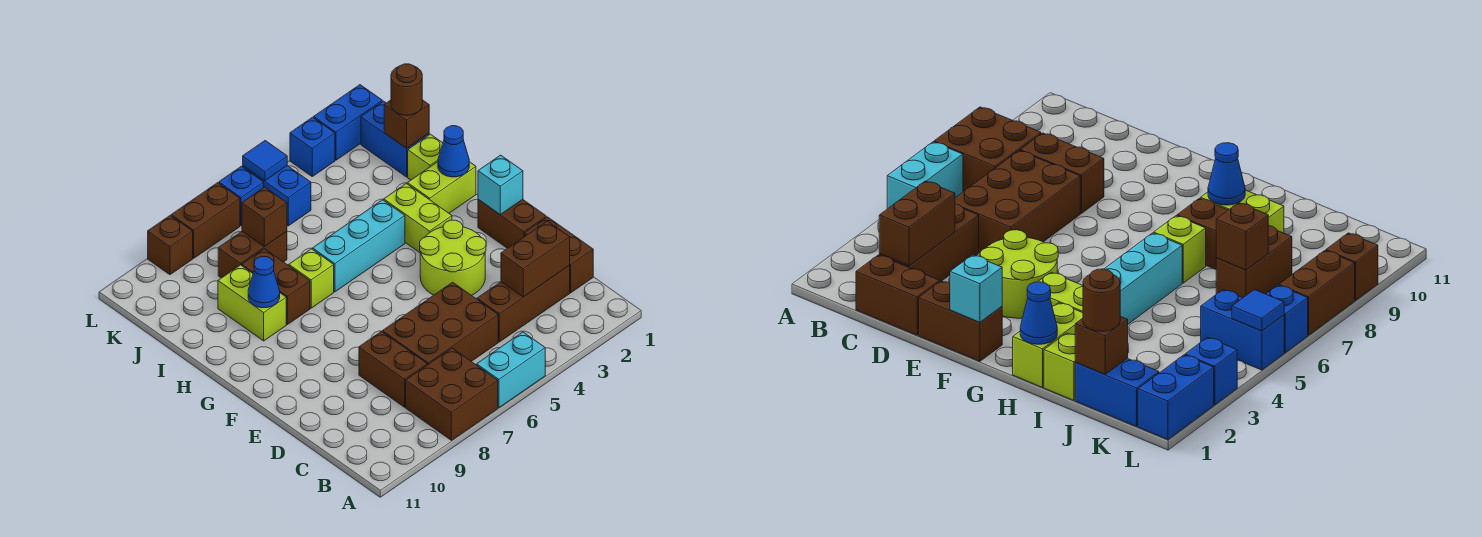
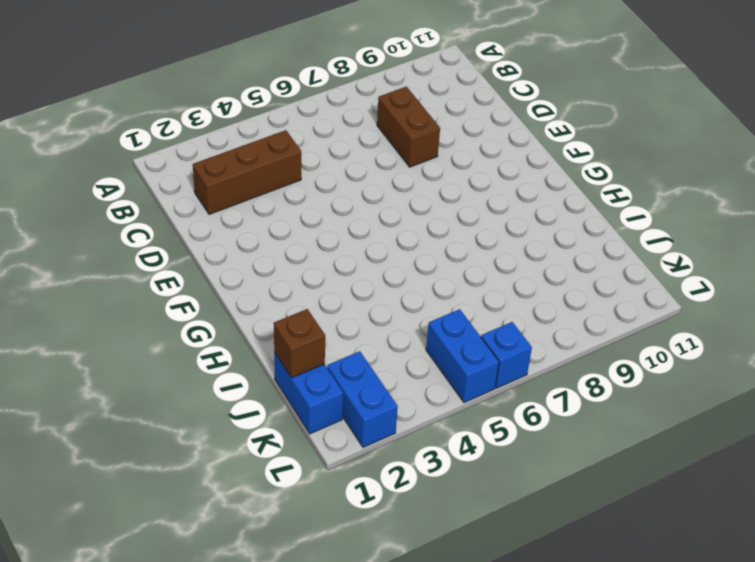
blue brick K2:L2 level 1 -> blue brick L1:L2 level 1
none -> cyan brick A5:A6 level 1
none -> brown brick A7:B8 level 1
none -> brown brick C1:D1 level 1
none -> brown brick C5:D7 level 1

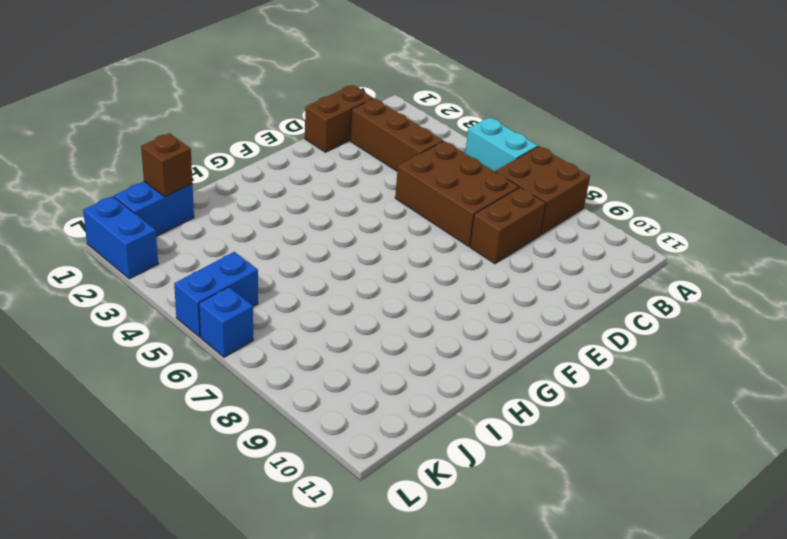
none -> brown brick E1:F1 level 1
none -> lime round brick E3:F4 level 1
none -> lime brick G3:H3 level 1
none -> lime brick H1:H2 level 1

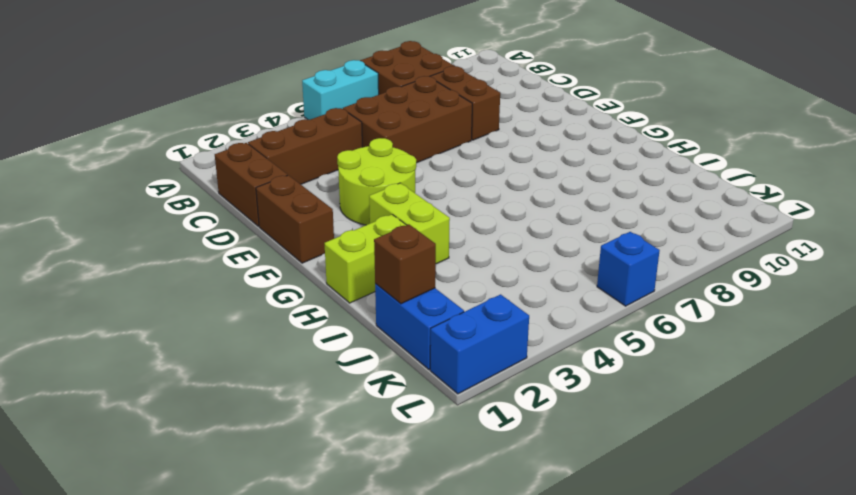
none -> cyan brick H4:H6 level 1
none -> lime brick H7 level 1
none -> brown brick H8:I8 level 1
none -> lime brick H9:I9 level 1

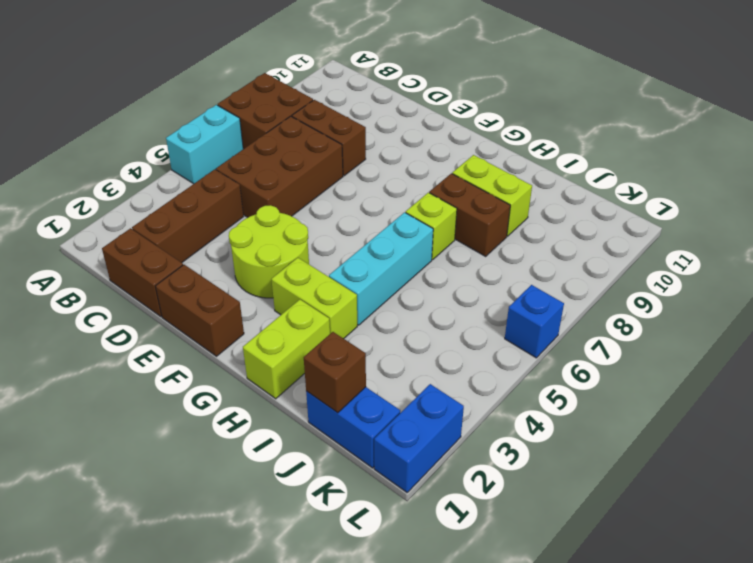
none -> lime brick I1 level 1
none -> brown brick J7:J8 level 1
none -> blue brick K5:L5 level 1
none -> blue brick L3 level 1

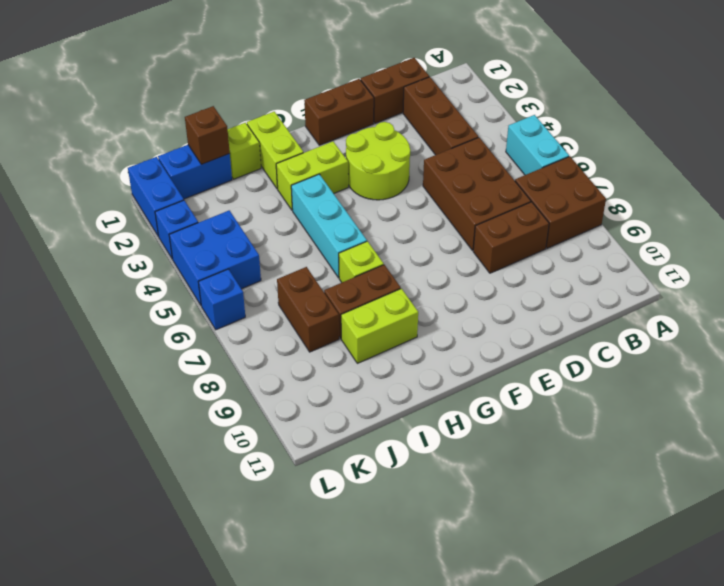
blue brick K4:L5 level 1 -> blue brick K5:L5 level 1
none -> brown brick L7:L8 level 1
none -> brown brick L9 level 1
none -> brown brick C2:C3 level 2
none -> cyan brick F1 level 2

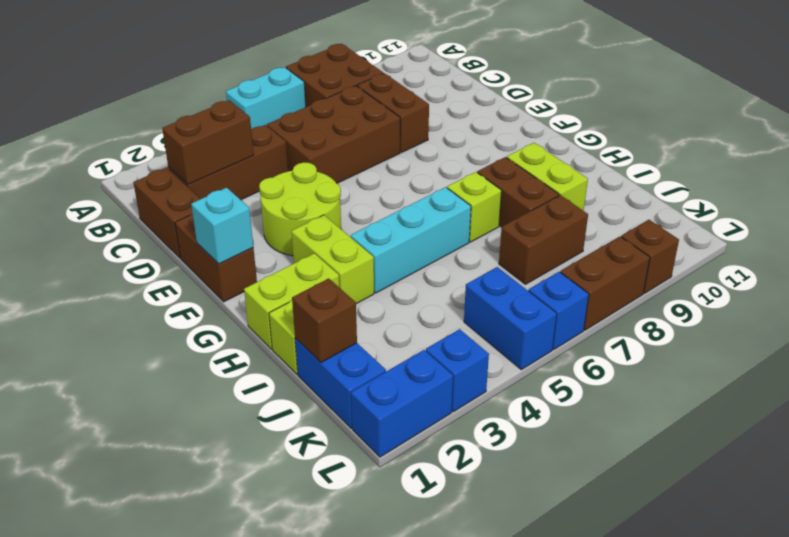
none -> blue cone H1 level 2
none -> blue cone H9 level 2
none -> brown brick J7 level 2
none -> blue tile L5 level 2

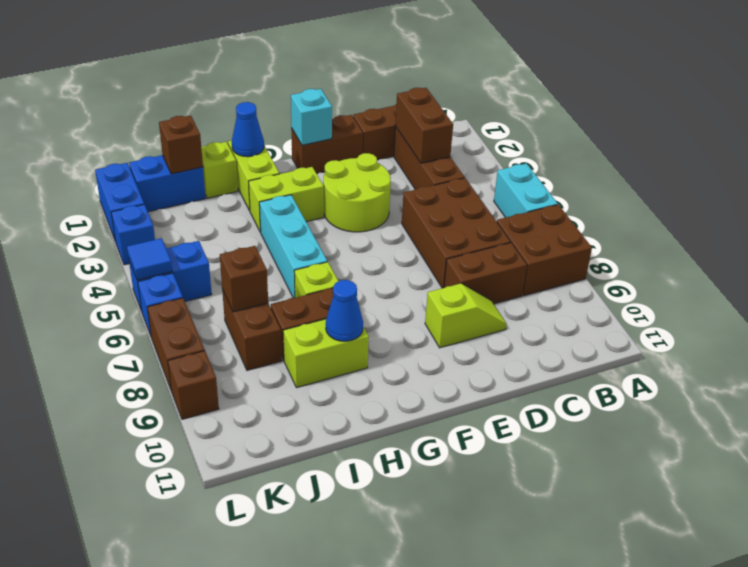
lime slope D9:E9 level 1 top E -> none
none -> brown round brick J1 level 3

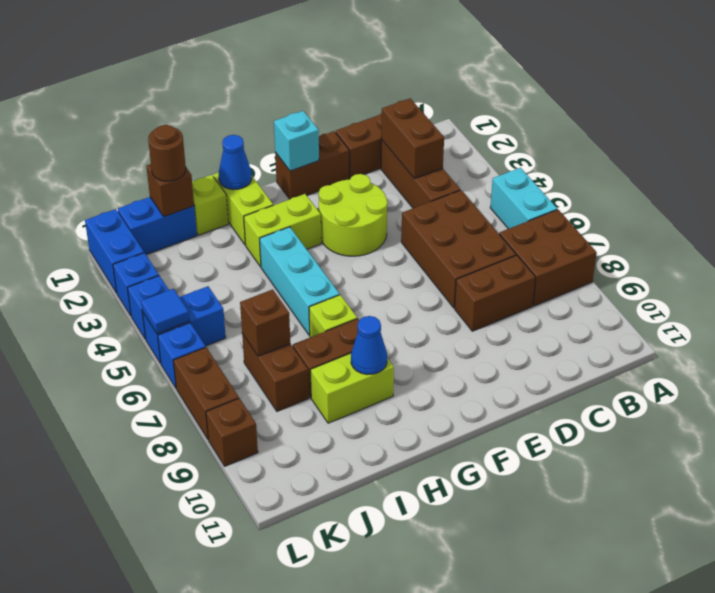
blue brick L4 level 1 -> none

